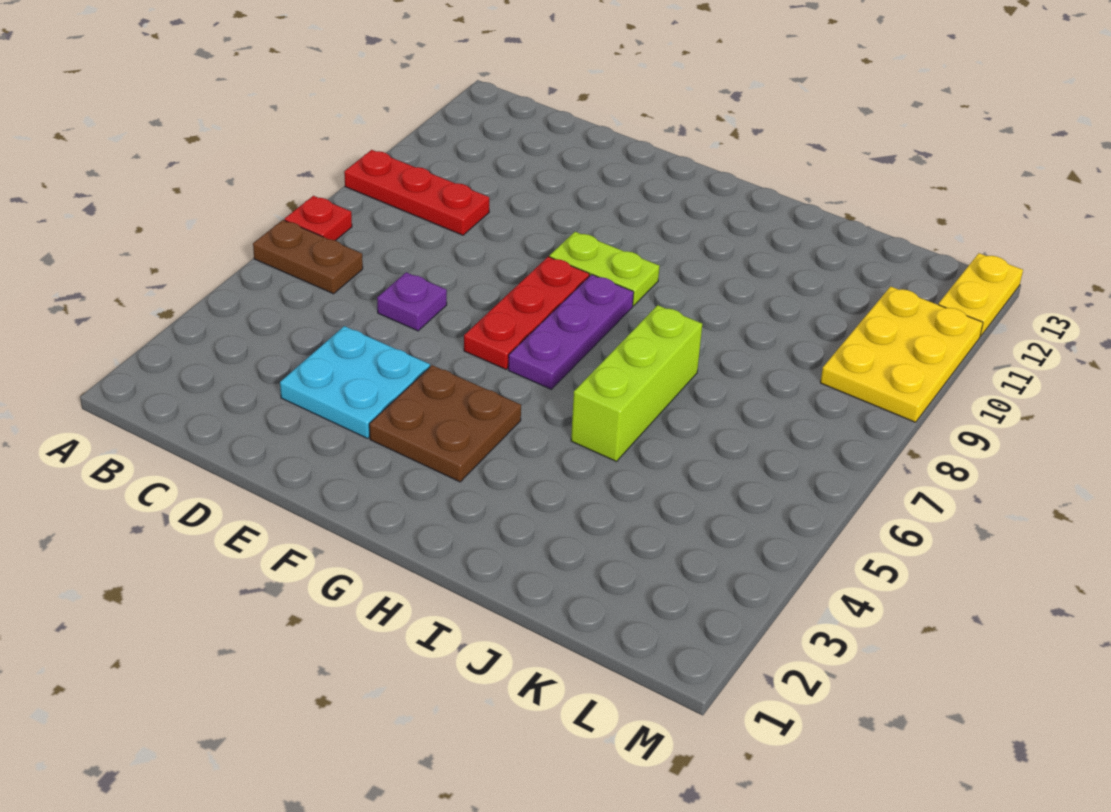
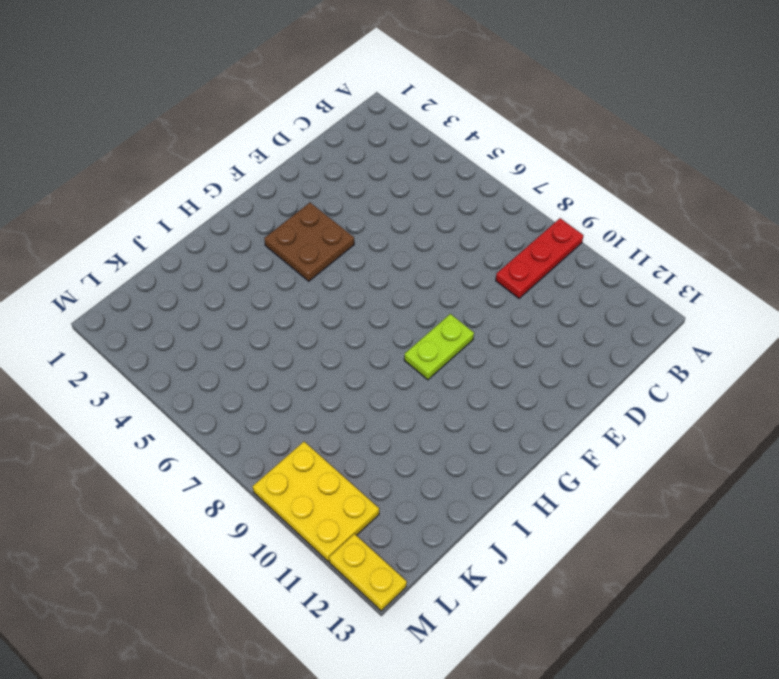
none -> brown plate A6:B6 level 1
none -> red plate A7 level 1
none -> cyan plate D3:E4 level 1

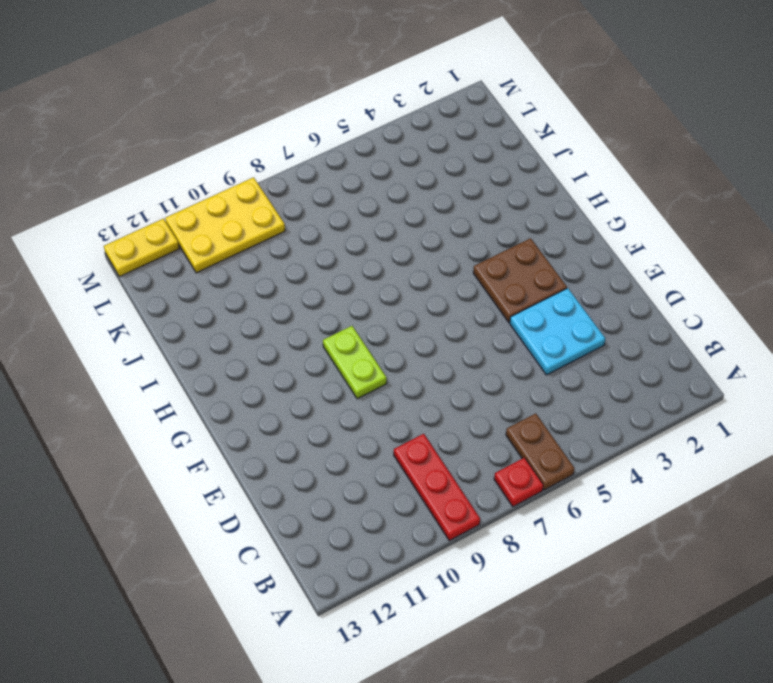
none -> purple plate D6 level 1
none -> red plate F6:F8 level 1
none -> purple plate G6:G8 level 1

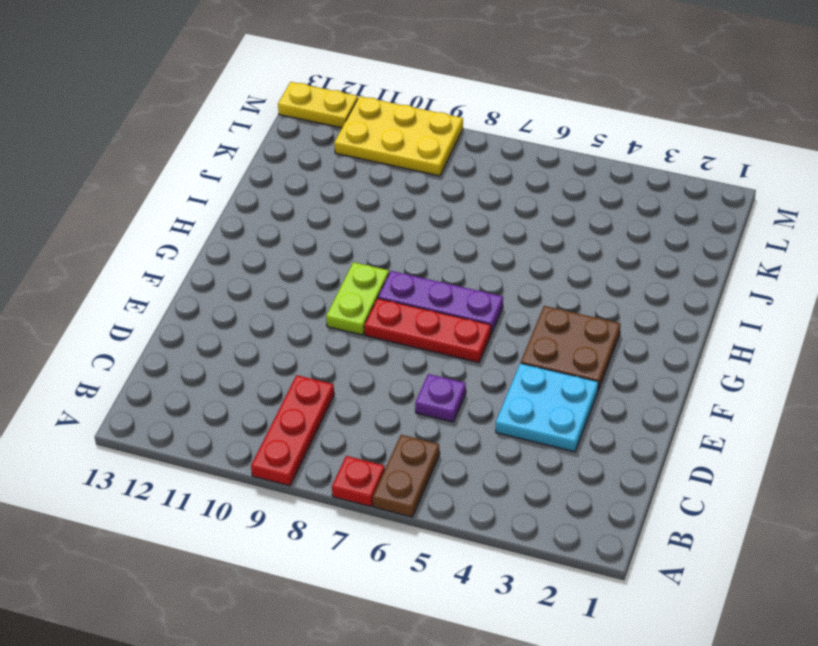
none -> lime brick I5:I7 level 1

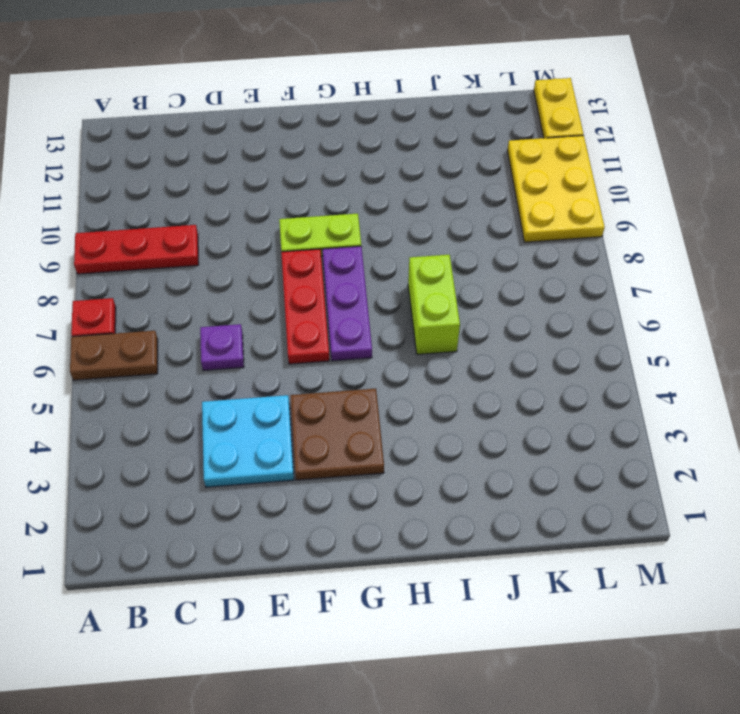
lime brick I6:I7 level 1 -> lime brick I5:I7 level 1

